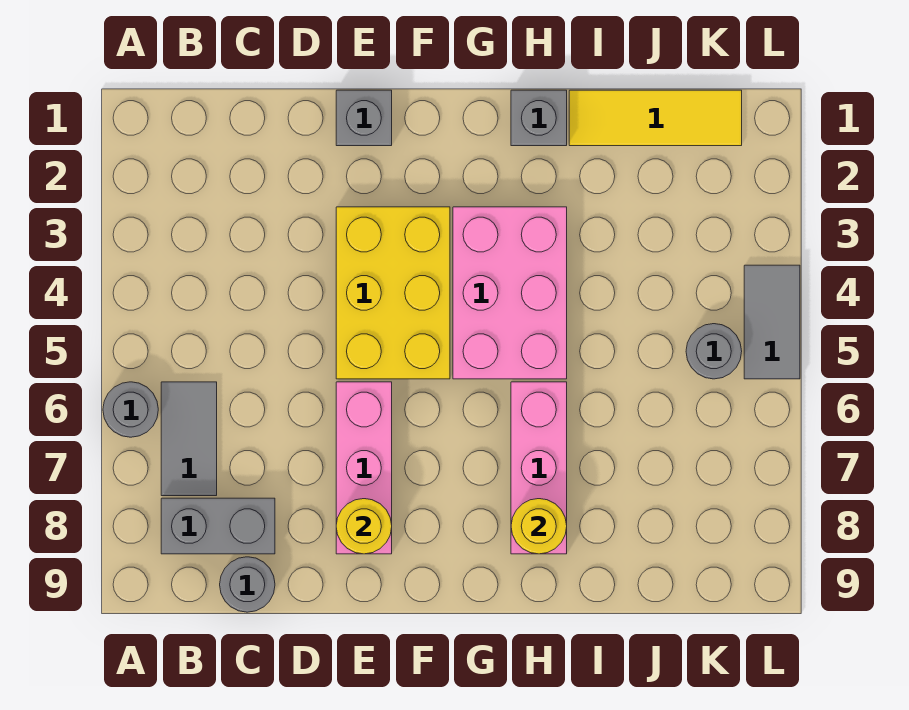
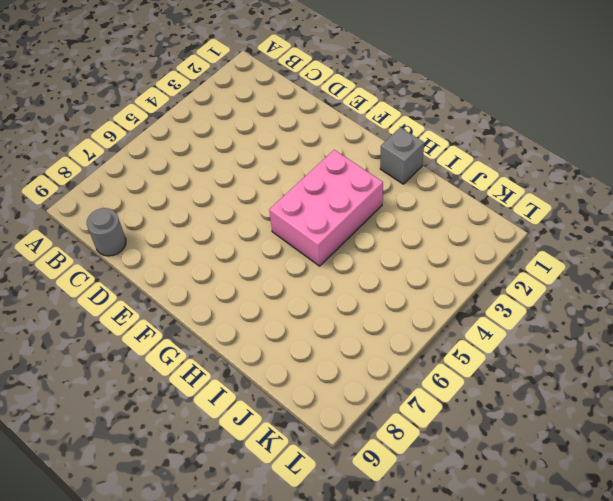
none -> grey round brick A6 level 1
none -> grey tile B6:B7 level 1
none -> grey brick B8:C8 level 1

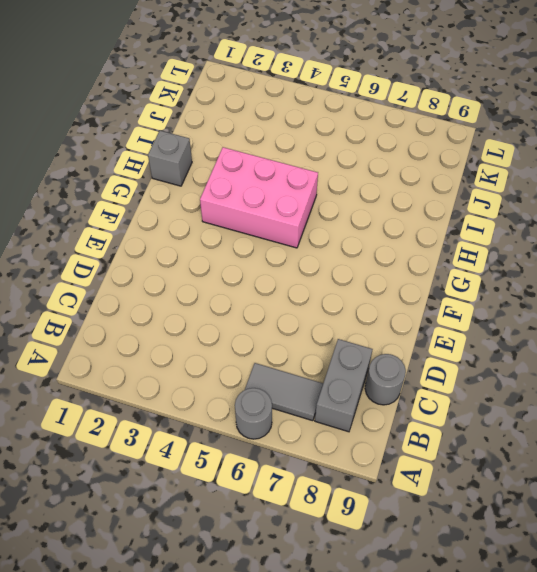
none -> grey brick E1 level 1
none -> yellow brick E3:F5 level 1
none -> pink brick E6:E8 level 1

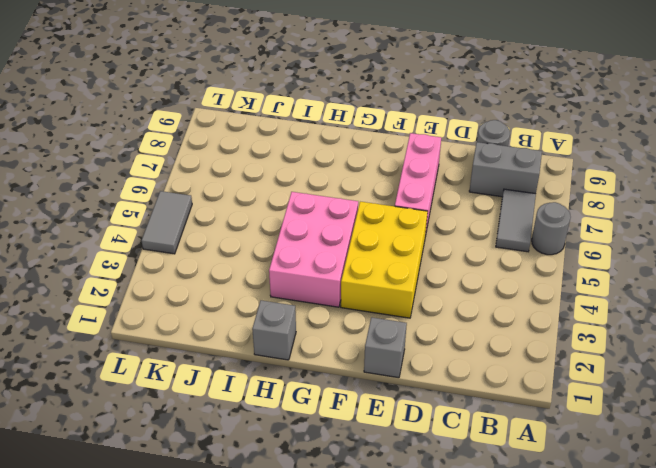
none -> pink brick H6:H8 level 1
none -> yellow tile I1:K1 level 1
none -> grey round brick K5 level 1

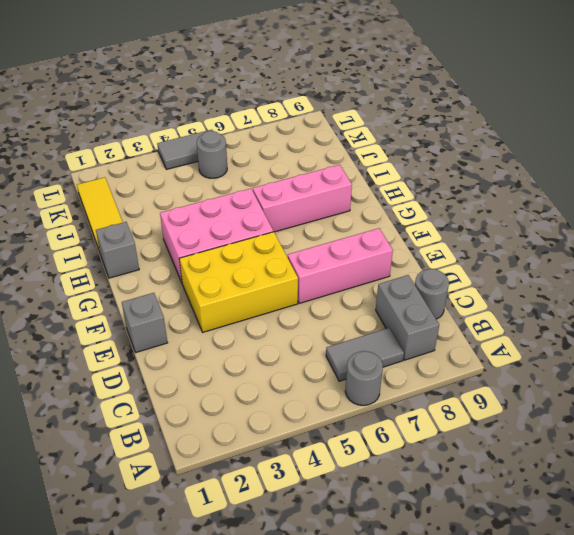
none -> yellow round brick E8 level 2
none -> yellow round brick H8 level 2

